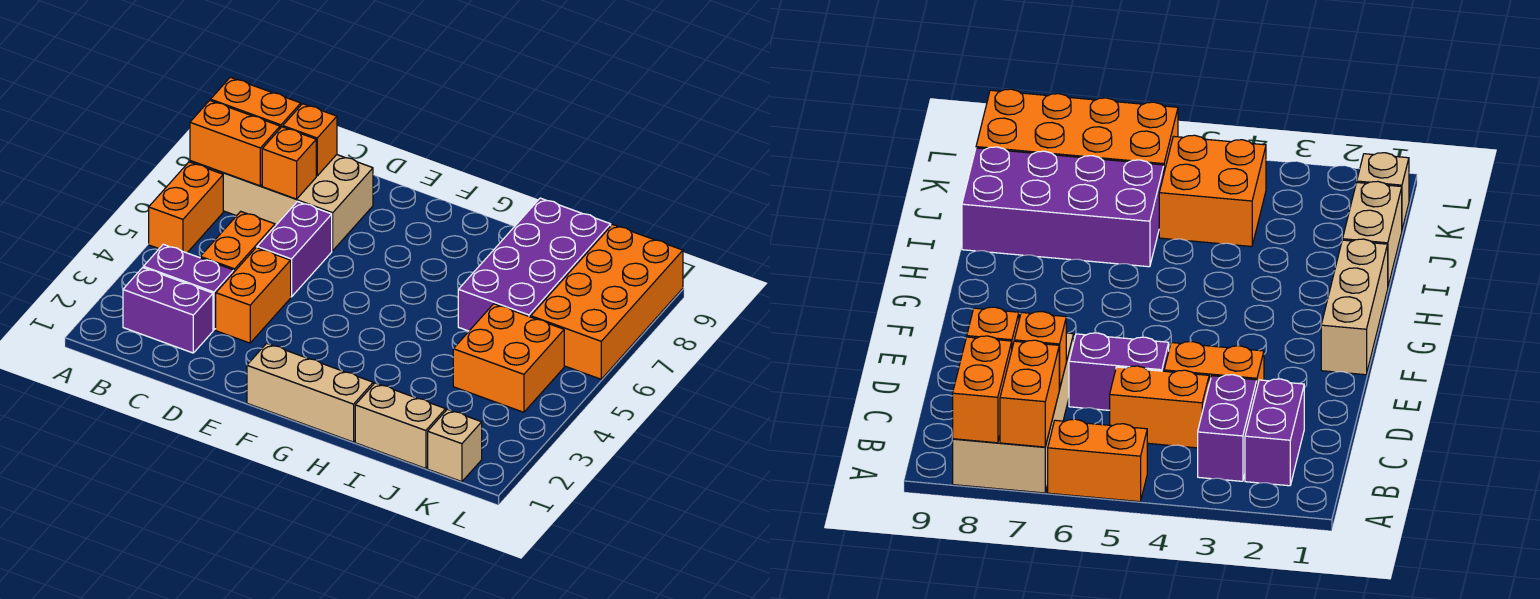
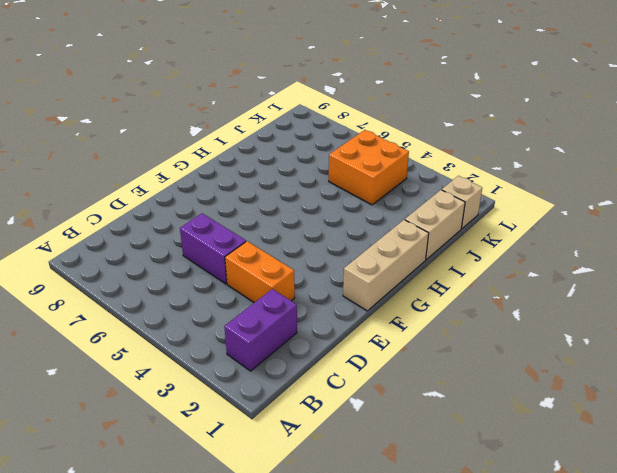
none -> orange brick A5:A6 level 1
none -> tan brick A7:D8 level 1
none -> purple brick B3:C3 level 1

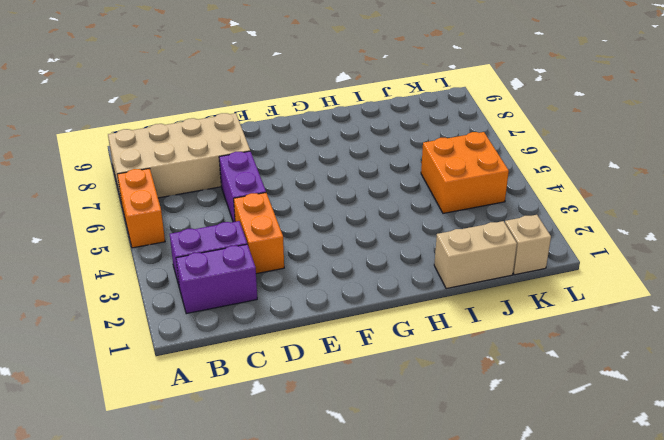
none -> orange brick C4:C5 level 1
none -> tan brick F1:H1 level 1
none -> purple brick I6:J9 level 1

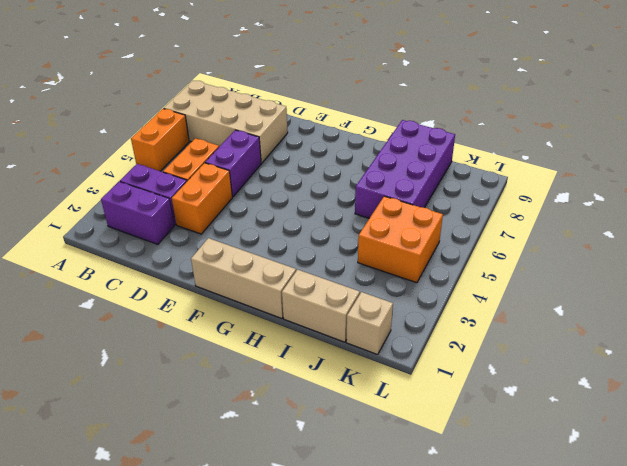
none -> orange brick K6:L9 level 1
none -> orange brick A7:B7 level 2
none -> orange brick A8:B8 level 2

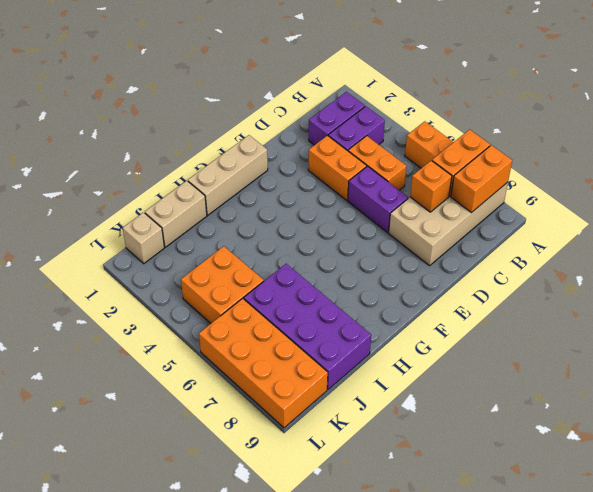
none -> orange brick C8 level 2

